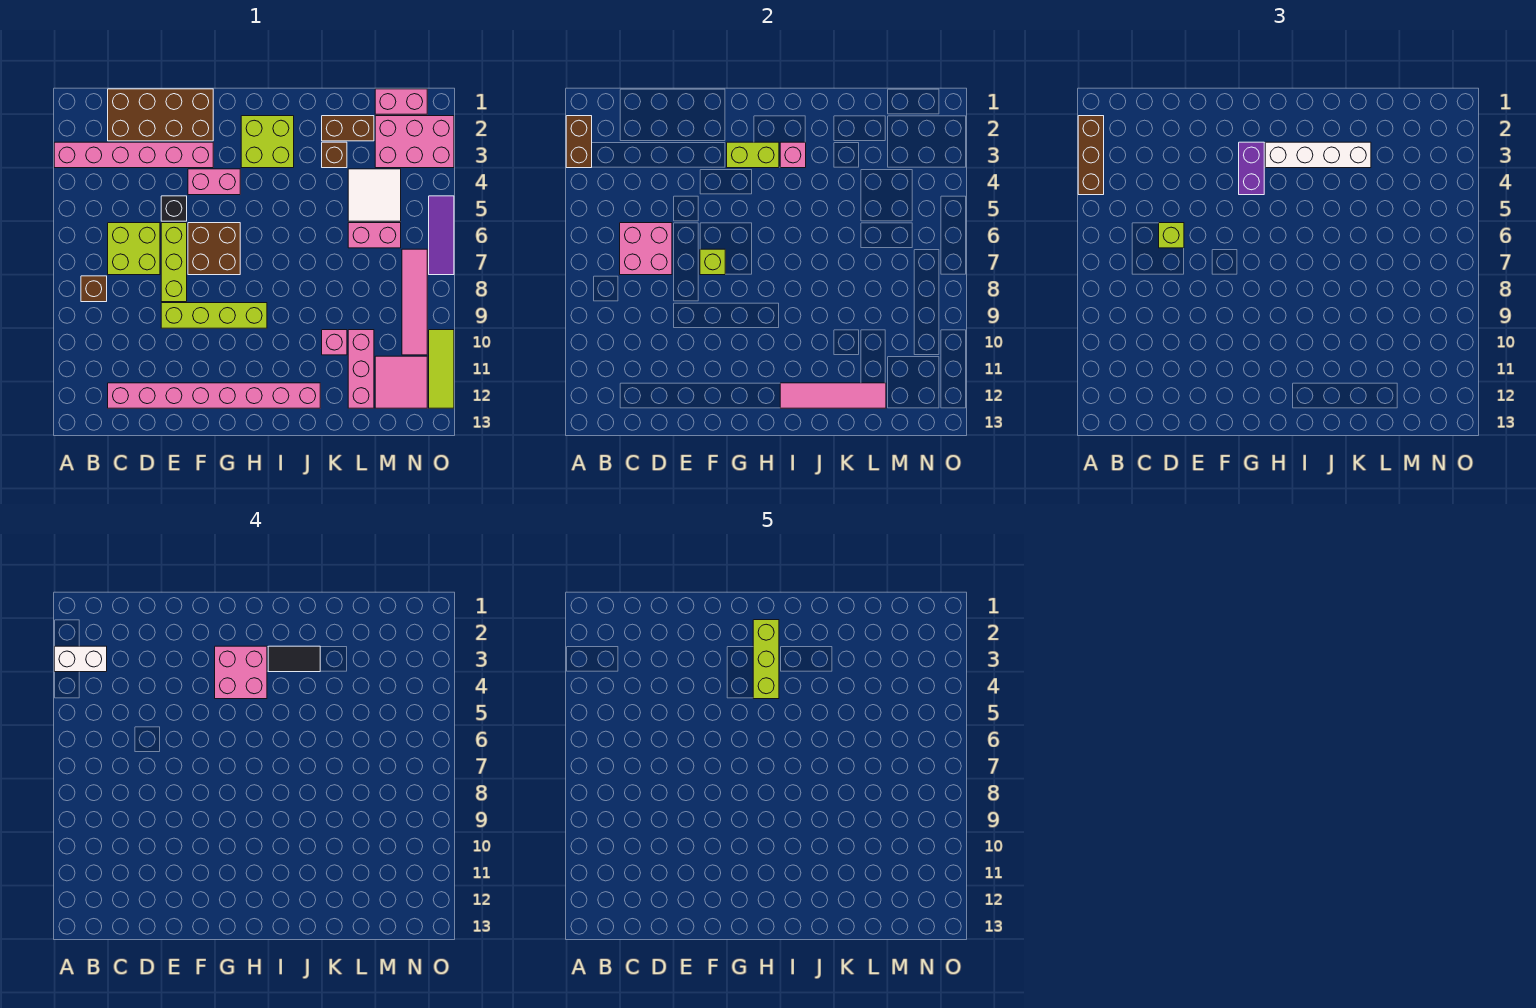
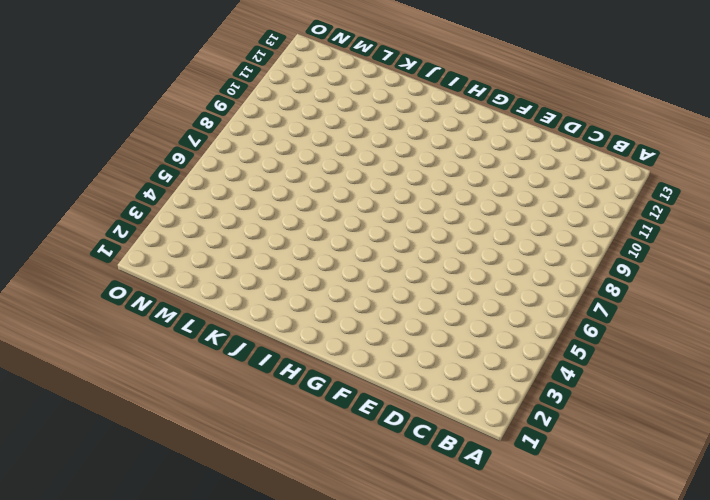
none -> pink brick A3:F3 level 1
none -> brown brick B8 level 1
none -> brown brick C1:F2 level 1
none -> lime brick C6:D7 level 1

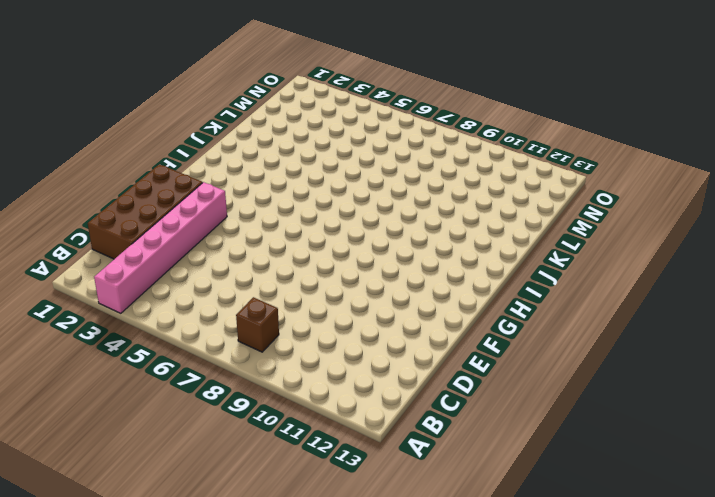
none -> lime brick C6:D7 level 1
none -> pink brick C12:J12 level 1
none -> black brick E5 level 1
none -> lime brick E6:E8 level 1

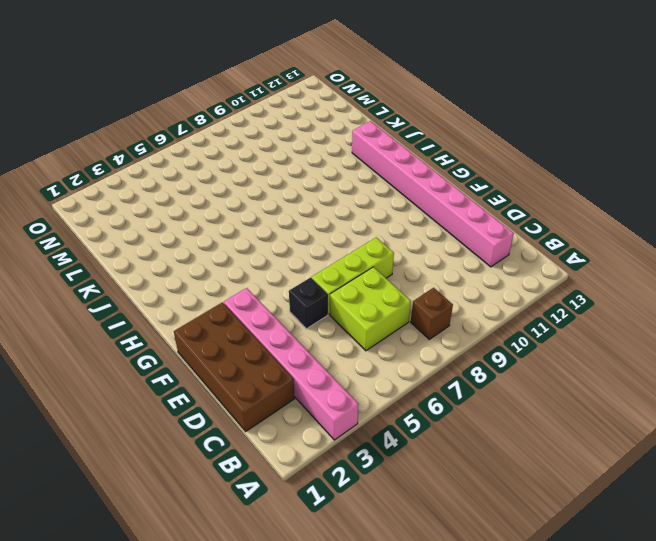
none -> lime brick E9:H9 level 1
none -> pink brick F4:G4 level 1
none -> brown brick F6:G7 level 1
none -> lime brick H2:I3 level 1

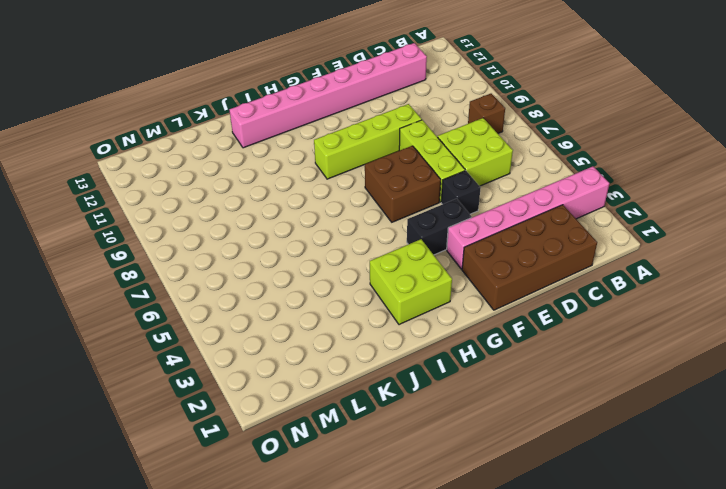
black brick F4:G4 level 1 -> pink brick F4:G4 level 1
none -> brown brick K2:L2 level 1
none -> brown brick K3 level 1
none -> pink brick K10 level 1
none -> white tile L4:M5 level 1

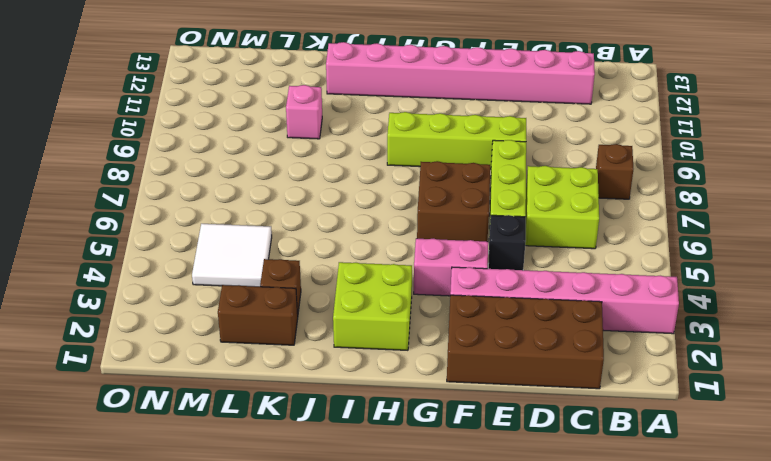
none -> pink brick L6:M6 level 1
none -> pink brick L10:L12 level 1
none -> pink brick M1:N1 level 1
none -> pink brick M2:O3 level 1

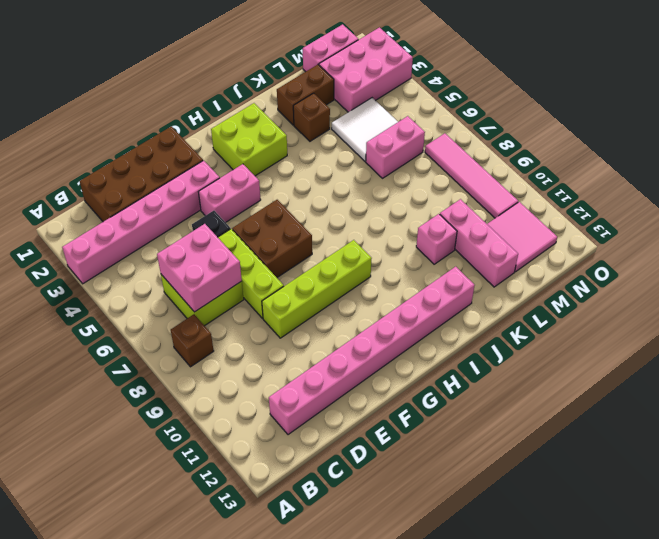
none -> purple tile O5:O7 level 1
none -> lime tile O10:O12 level 1
none -> brown brick A2:A3 level 2
none -> lime brick F7 level 2

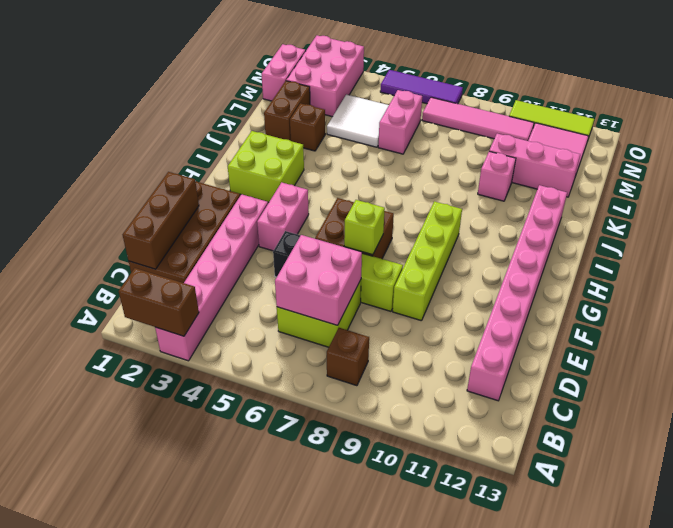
brown brick C1:E1 level 2 -> brown brick A2:A4 level 3
none -> lime brick G3:H3 level 2
none -> pink brick I3 level 2
none -> pink tile I12:L12 level 2
none -> lime brick D6 level 3

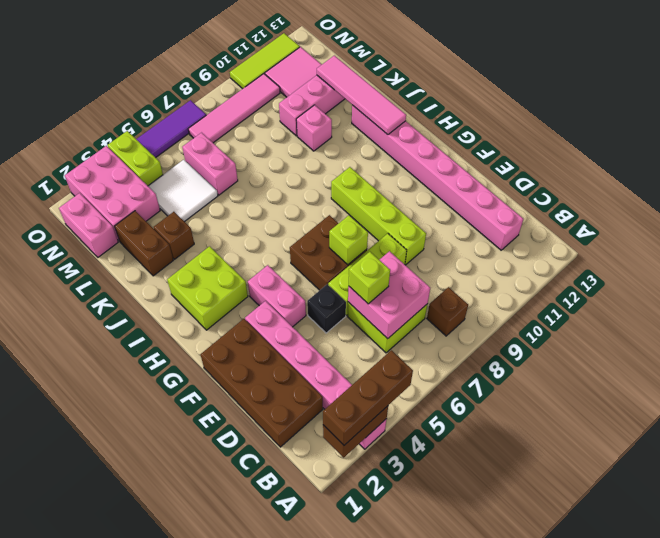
lime brick N4:O4 level 1 -> lime brick G3:H3 level 2
none -> pink brick I3 level 2
none -> purple brick G3:G4 level 3
none -> white brick H3:K3 level 3
none -> white brick A3:B3 level 4

